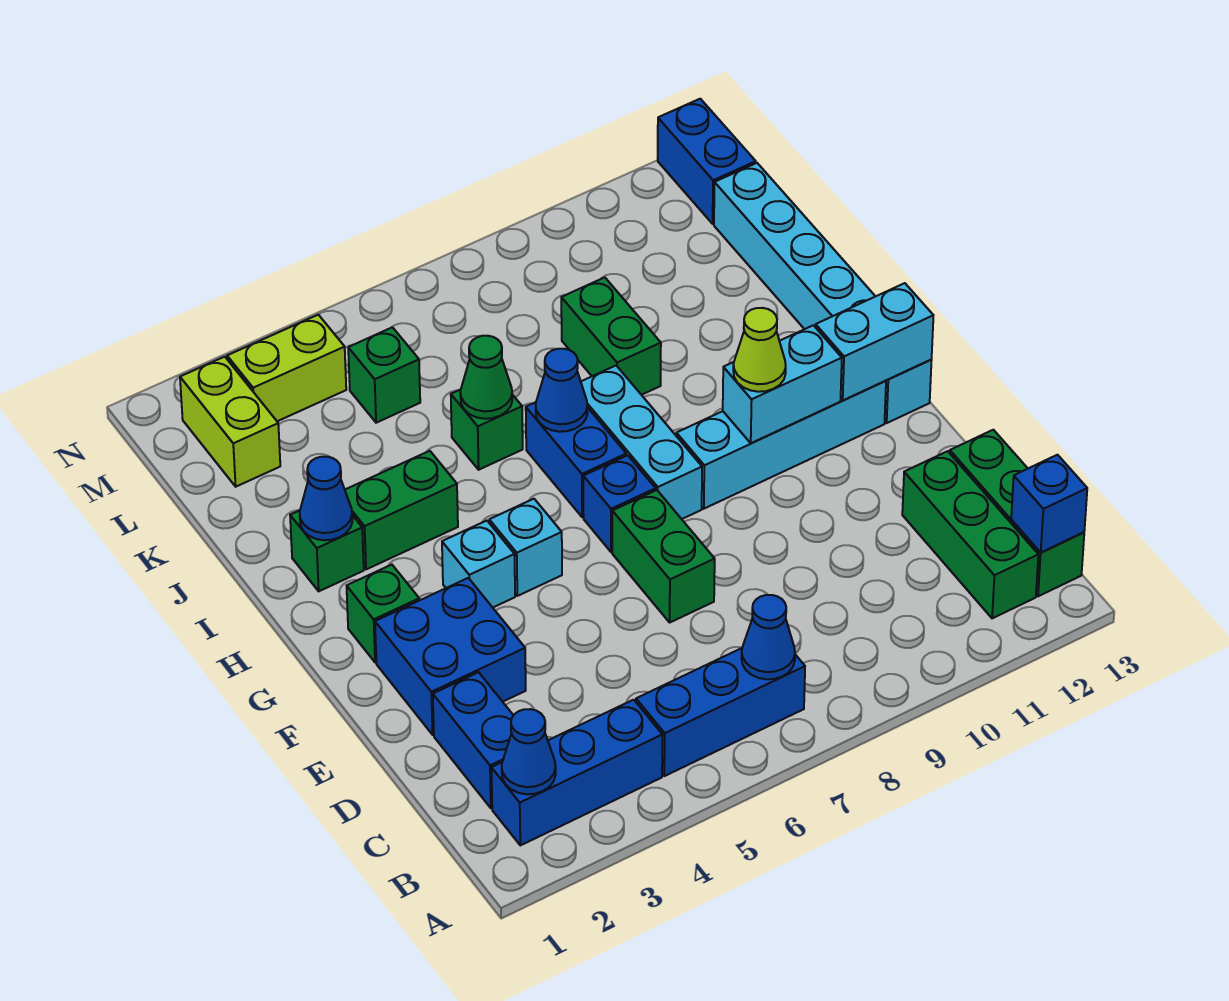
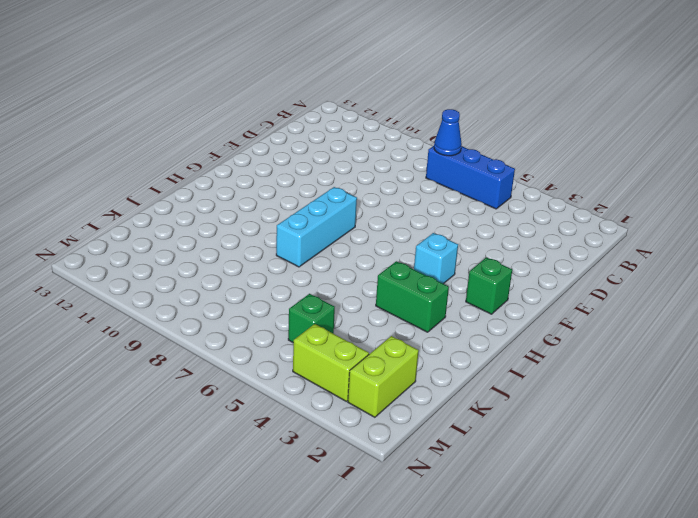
none -> blue brick B2:B4 level 1
none -> green brick B12:D12 level 1
none -> green brick B13:D13 level 1
none -> blue brick C2:D2 level 1

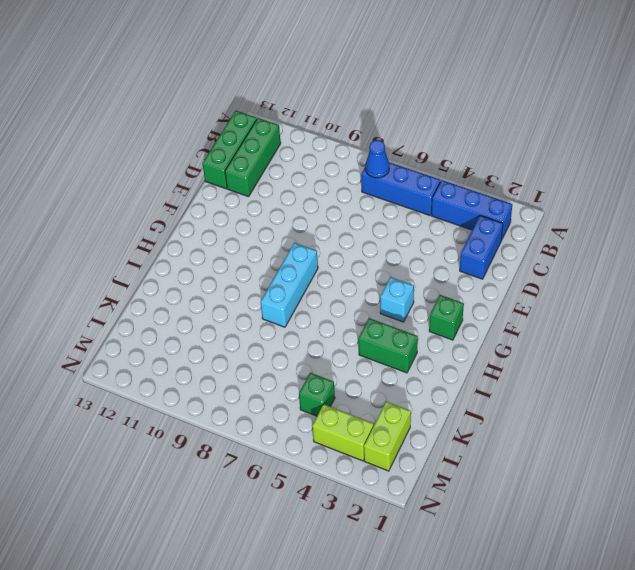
none -> blue brick E2:F3 level 1
none -> green brick E7:F7 level 1
none -> cyan brick G5 level 1
none -> blue brick G7 level 1

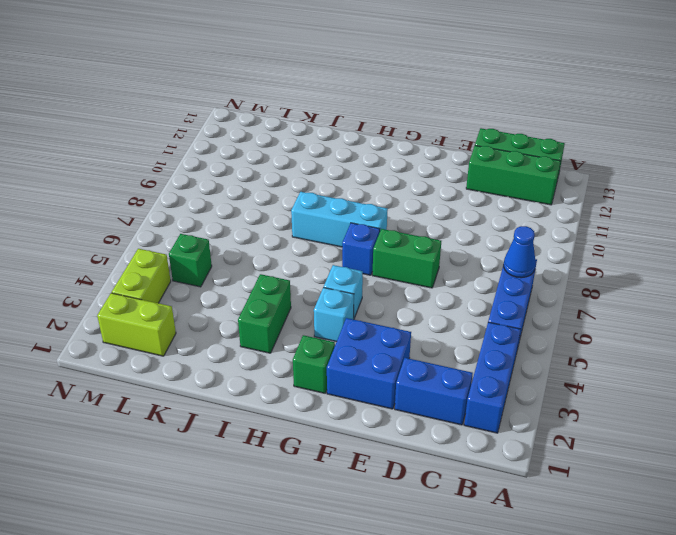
none -> cyan brick G9:G12 level 1
none -> cyan brick G13:L13 level 1
none -> blue brick H7:I7 level 1
none -> green brick I2 level 1

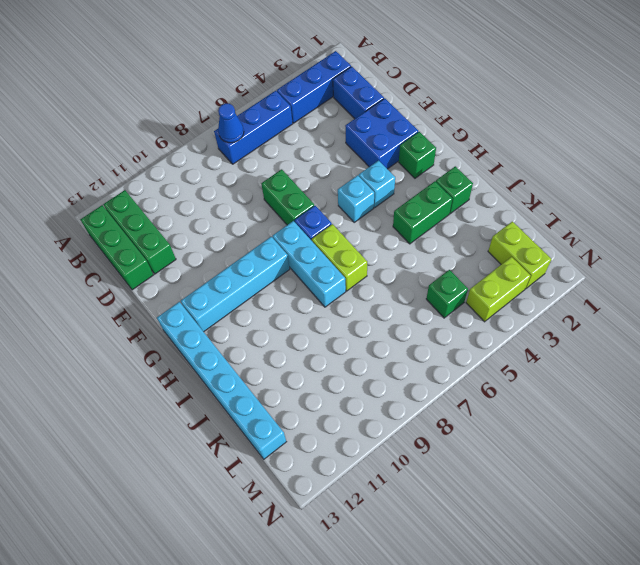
lime brick H7:I7 level 1 -> blue brick H7:I7 level 1
none -> green brick J6 level 1
none -> green brick J9:K9 level 1
none -> blue brick M13:N13 level 1
none -> blue cone B2 level 2

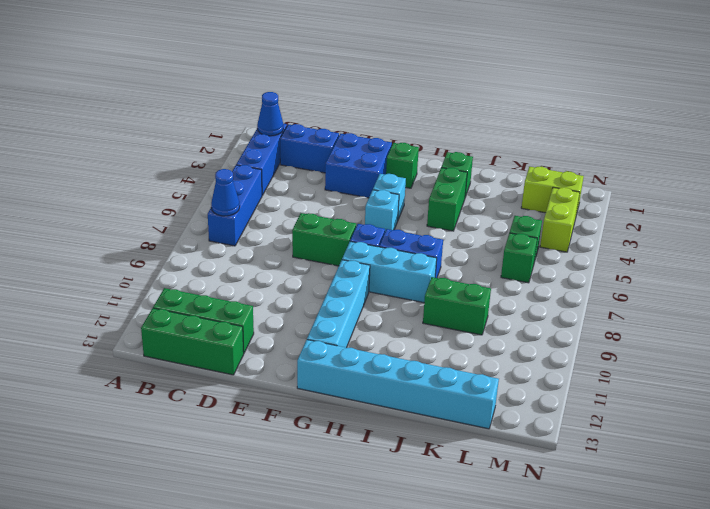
green brick L6 level 1 -> green brick J6 level 1
none -> blue brick M13:N13 level 1
none -> blue brick B13 level 2
none -> cyan brick G10:G11 level 2
none -> cyan brick G12:G13 level 2

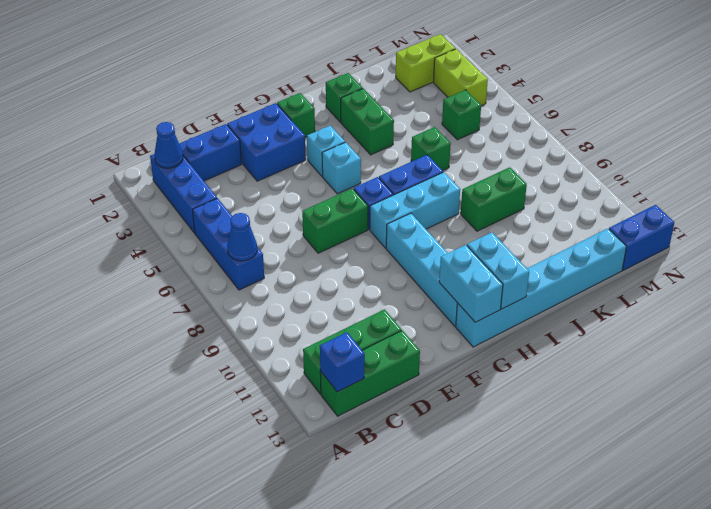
cyan brick H12:H13 level 2 -> cyan brick G10:G11 level 2
none -> blue cone I2 level 2
none -> blue cone I7 level 2
none -> green cone J6 level 2
none -> lime cone G10 level 3

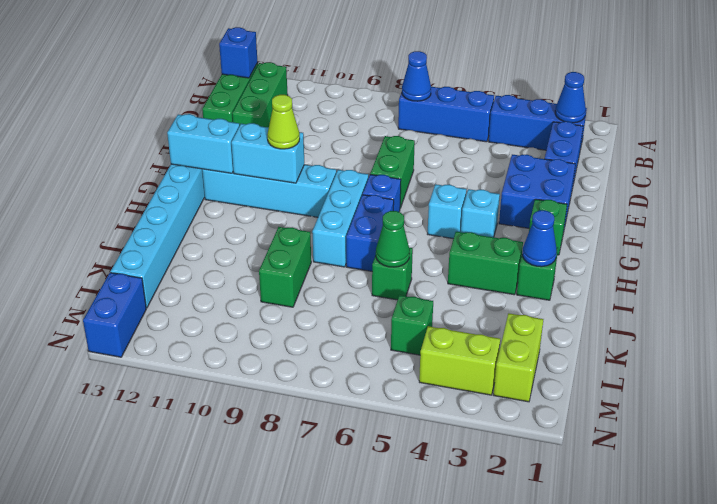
none -> blue cone I7 level 2

